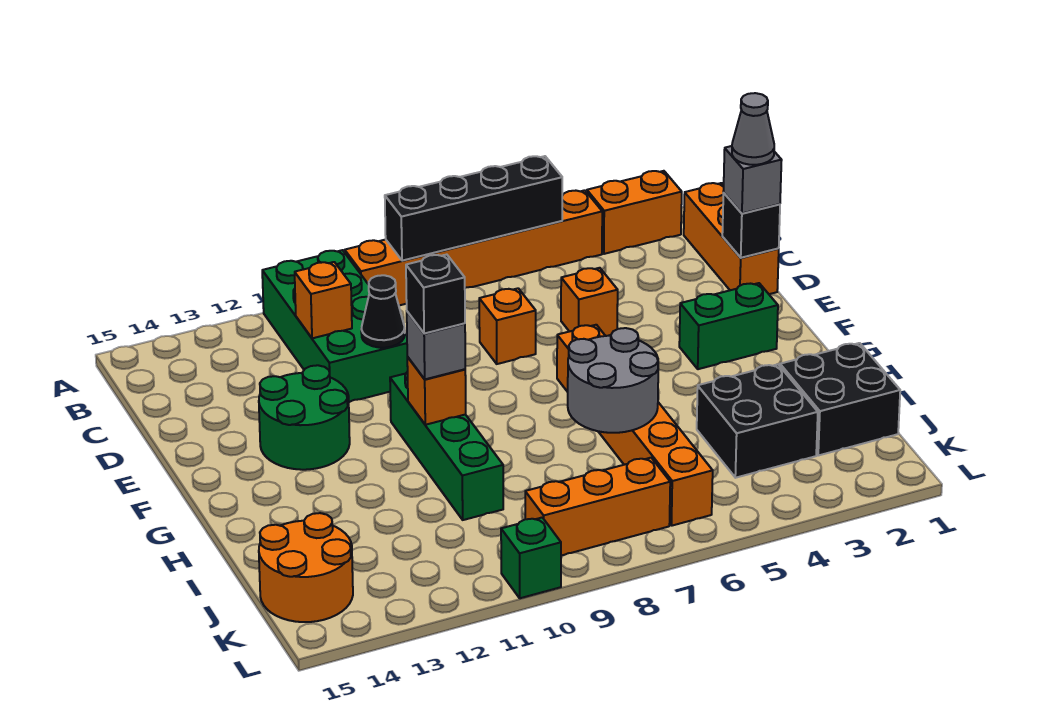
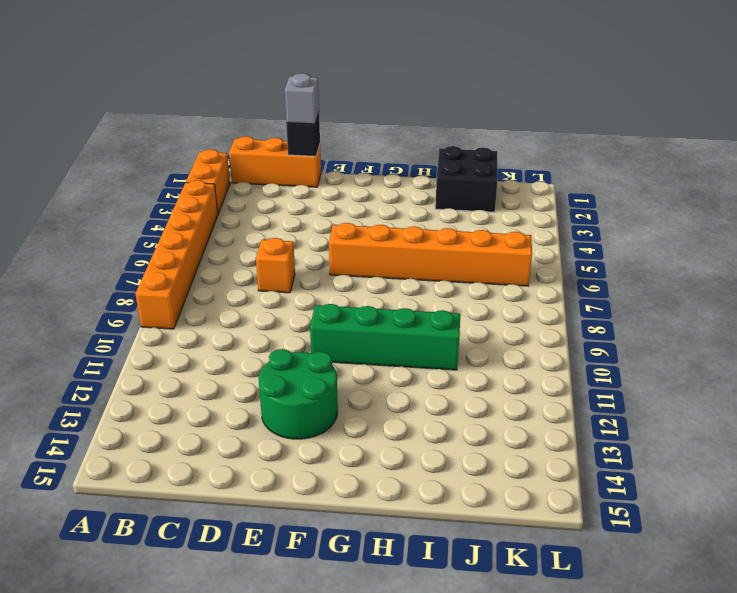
none -> green brick A10:D11 level 1
none -> orange brick D5 level 1
none -> green brick F2:F3 level 1

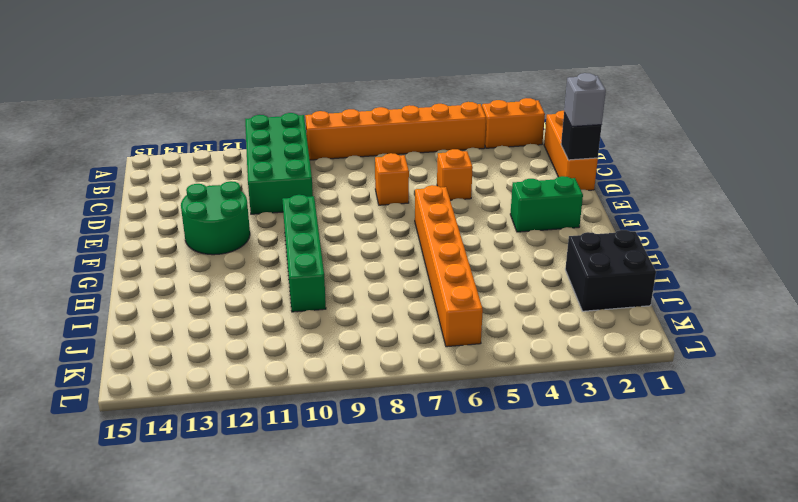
none -> black brick I3:J4 level 1
none -> orange round brick J14:K15 level 1
none -> orange brick K7:K9 level 1

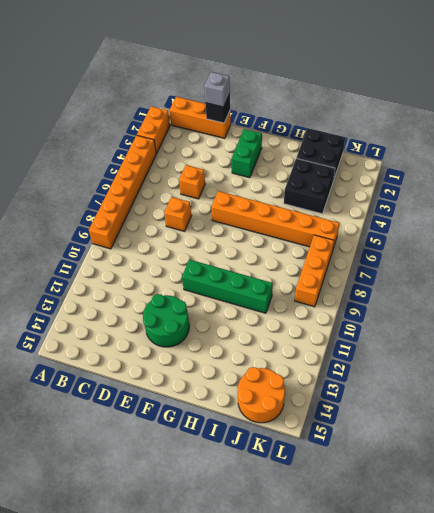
none -> green brick A10:D11 level 1
none -> green brick L10 level 1
none -> black brick A5:A8 level 2

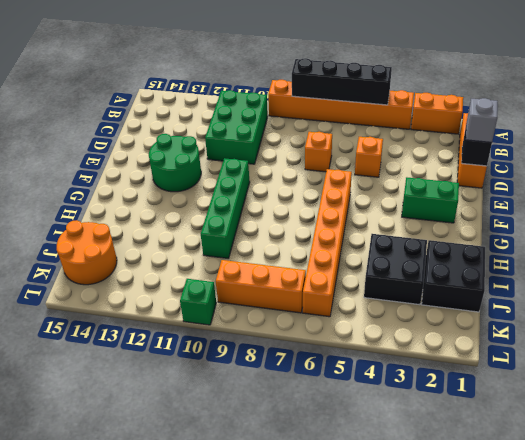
green brick B10:D11 level 1 -> green brick A10:D11 level 1
none -> orange brick C11 level 2
none -> black cone D10 level 2
none -> orange brick G10 level 2

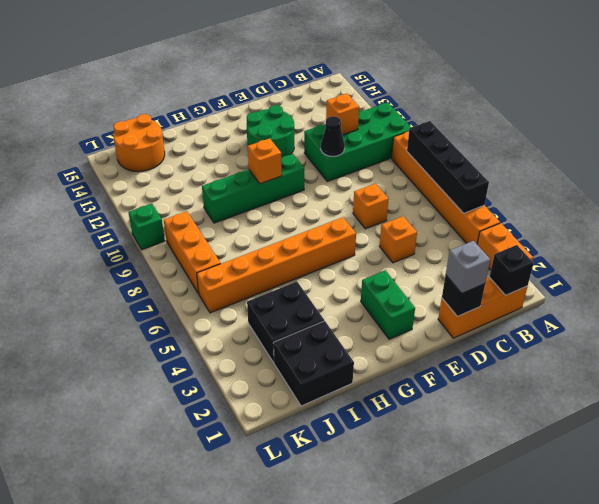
black brick B1 level 2 -> black brick G10 level 4
none -> grey round brick H6:I7 level 2
none -> grey brick G10 level 3
none -> grey cone D1 level 4

